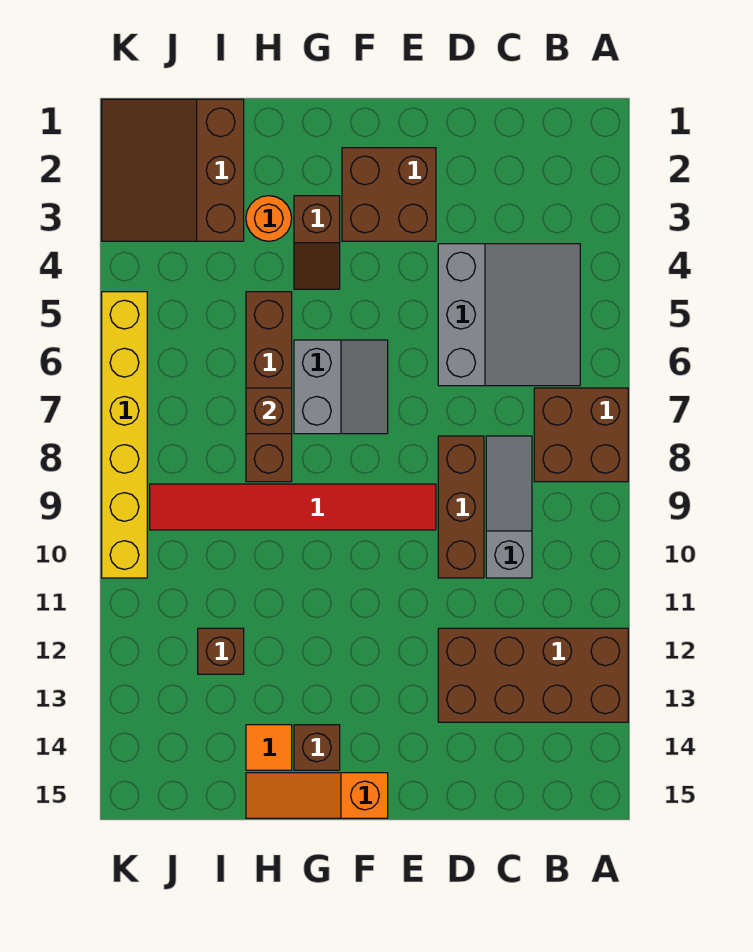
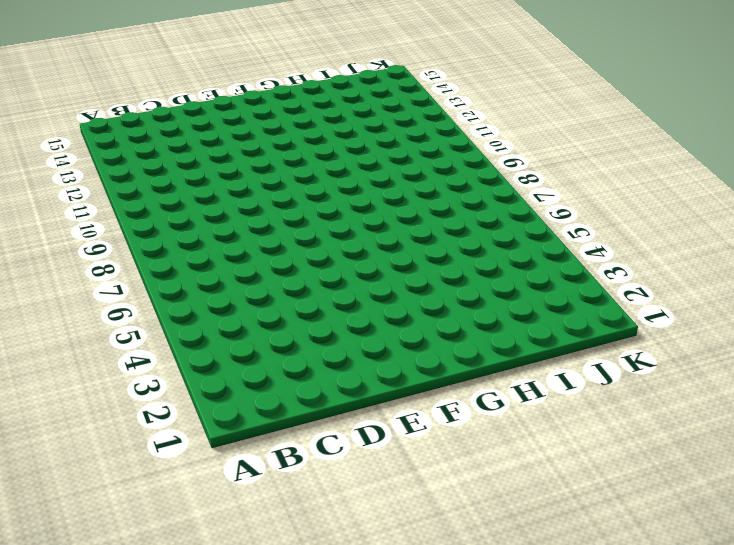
none -> brown brick A7:B8 level 1
none -> brown brick A12:D13 level 1
none -> grey slope B4:D6 level 1 top D

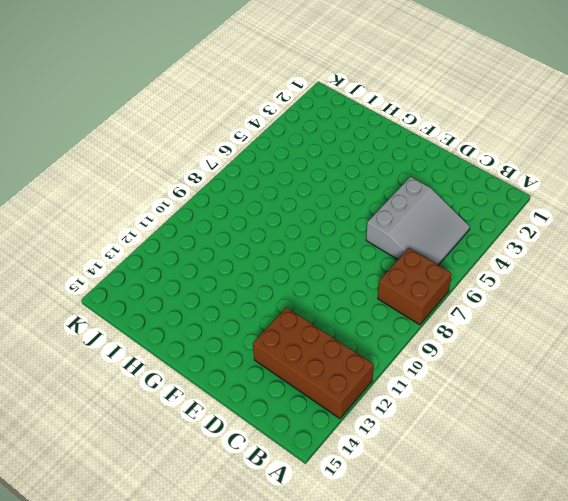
none -> grey slope C8:C10 level 1 top 10
none -> brown brick D8:D10 level 1
none -> brown brick E2:F3 level 1

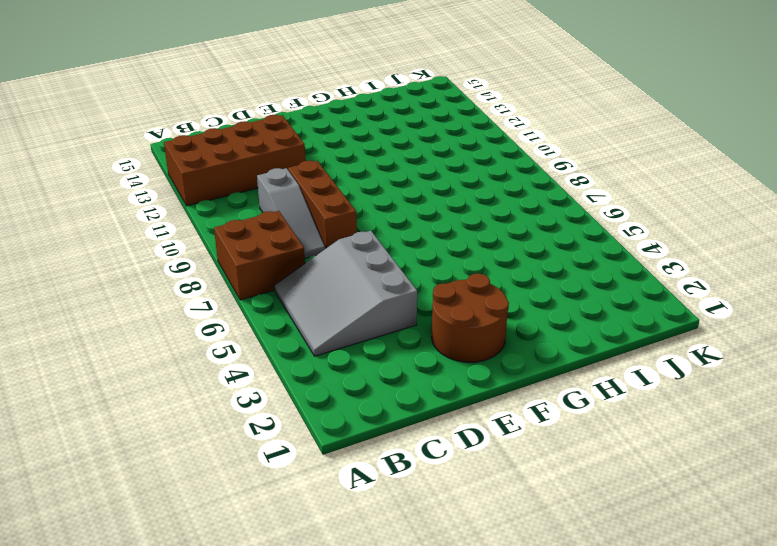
brown round brick E2:F3 level 1 -> brown brick E2:F3 level 1
none -> red tile E9:J9 level 1
none -> grey slope F6:G7 level 1 top G
none -> orange slope F15:H15 level 1 top F

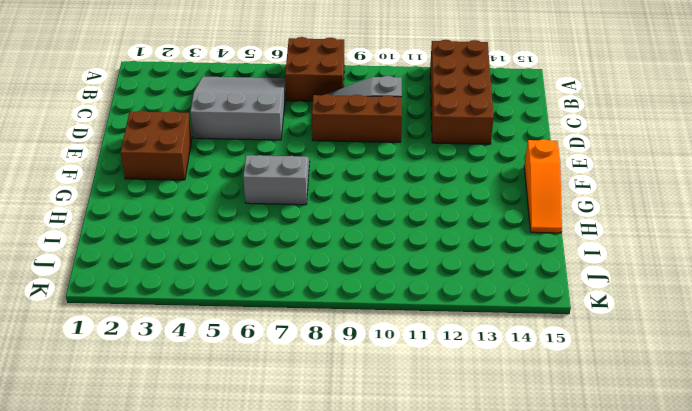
none -> red tile E9:J9 level 1
none -> brown slope G3:G4 level 1 top 3
none -> brown brick G14 level 1

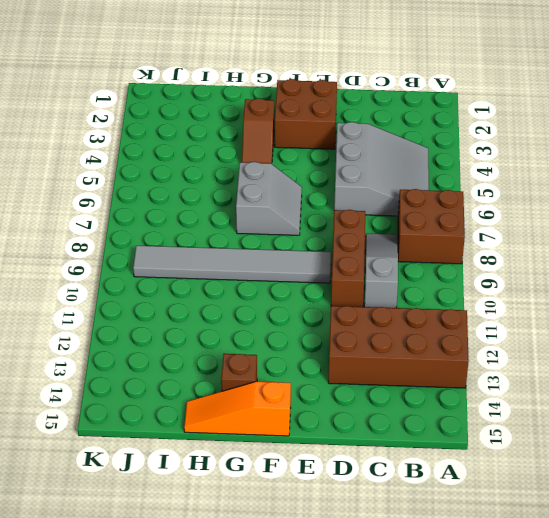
grey tile E9:J9 level 1 -> red tile E9:J9 level 1
none -> orange round brick H3 level 1
none -> brown brick H5:H8 level 1
none -> orange tile H14 level 1

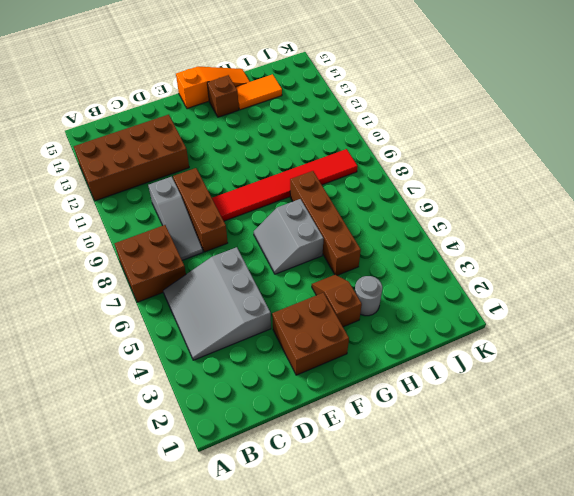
grey round brick H3 level 1 -> orange round brick H3 level 1
orange tile H14:I14 level 1 -> orange tile H14 level 1
none -> brown slope I1:K3 level 1 top I
none -> brown brick I12 level 1
none -> yellow brick K5:K10 level 1

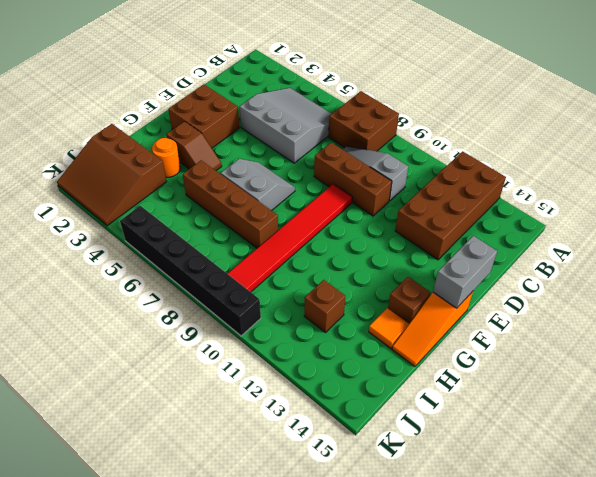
grey brick E15:F15 level 2 -> none
black brick K5:K10 level 1 -> yellow brick K5:K10 level 1
none -> brown brick H7 level 2

